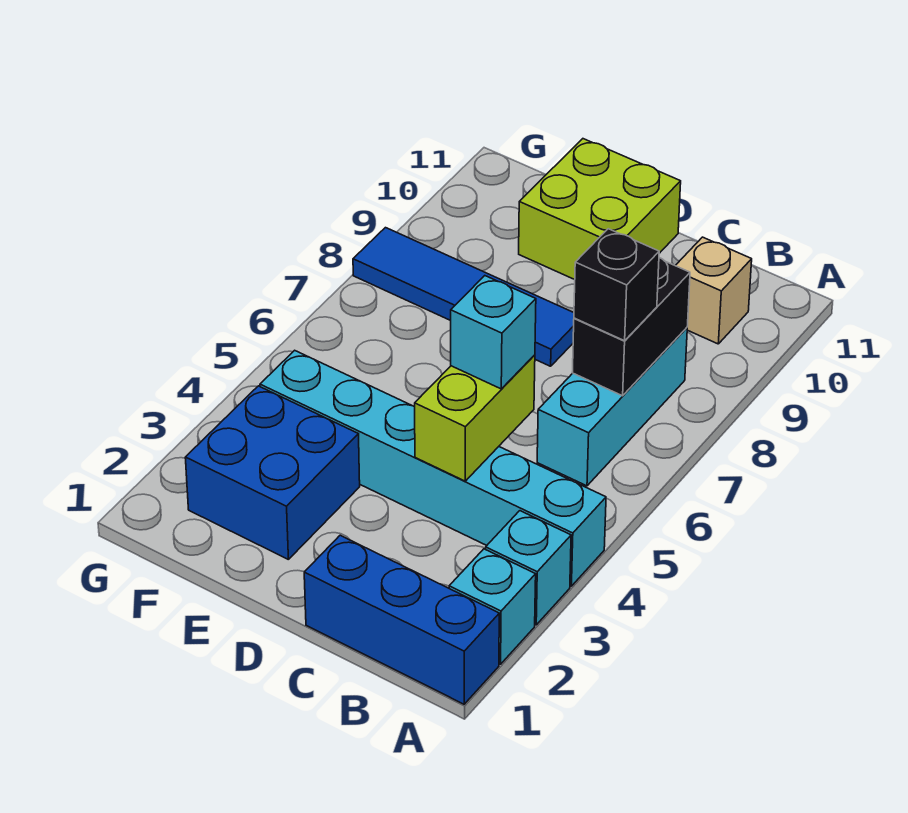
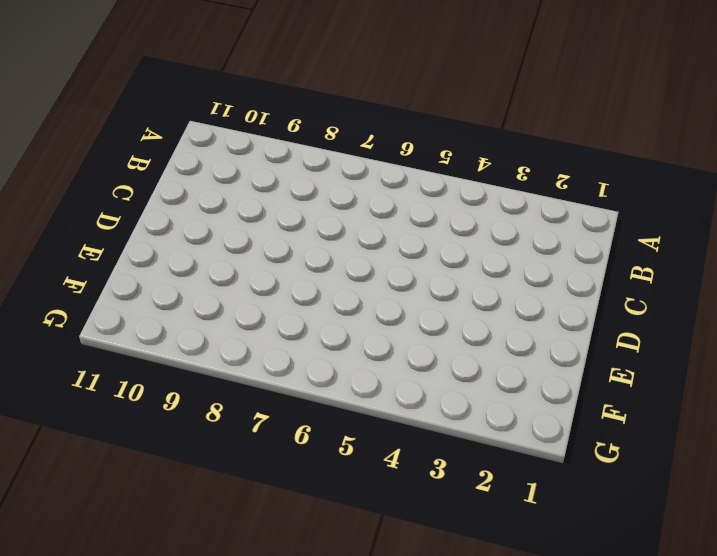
none -> blue brick A1:C1 level 1
none -> cyan brick A2 level 1
none -> cyan brick A3 level 1

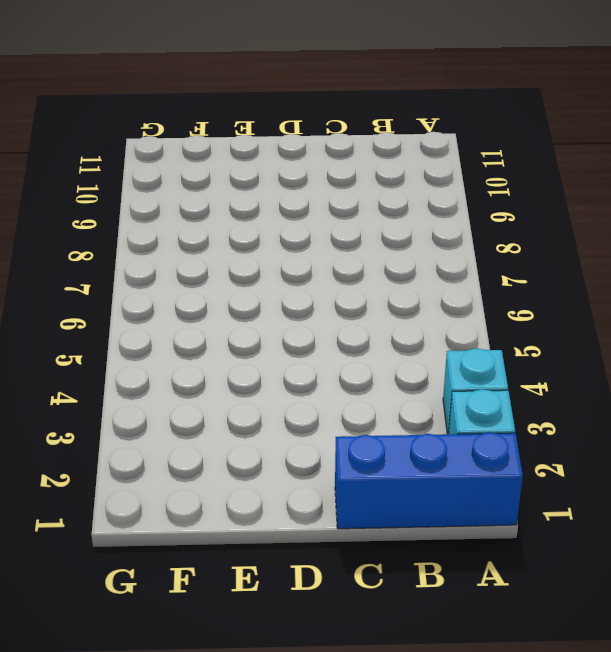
none -> cyan brick A4:F4 level 1
none -> cyan brick B6:B8 level 1
none -> tan brick B10 level 1

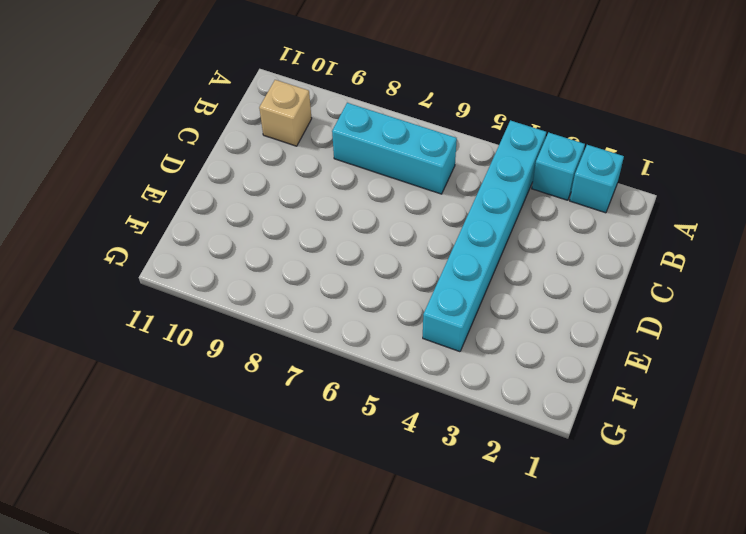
none -> blue brick A1:C1 level 1
none -> blue tile D8:G8 level 1
none -> lime brick D10:E11 level 1

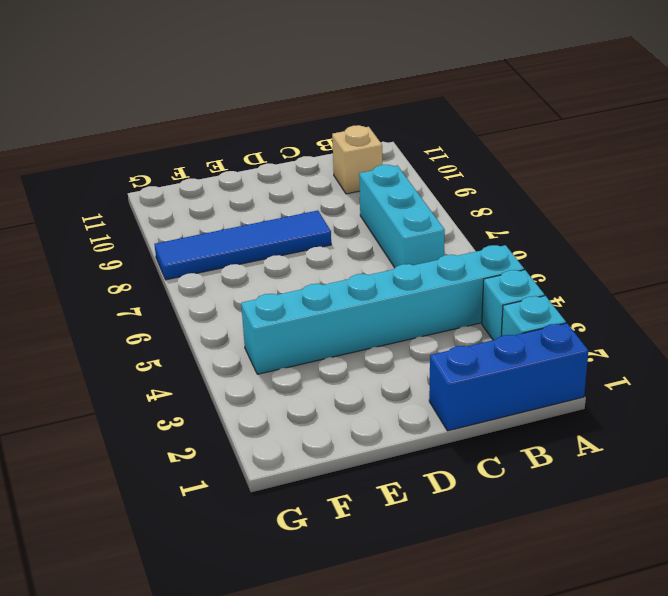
none -> lime brick D10:E11 level 1
none -> blue brick E2:F3 level 1
none -> black brick B7:B8 level 2

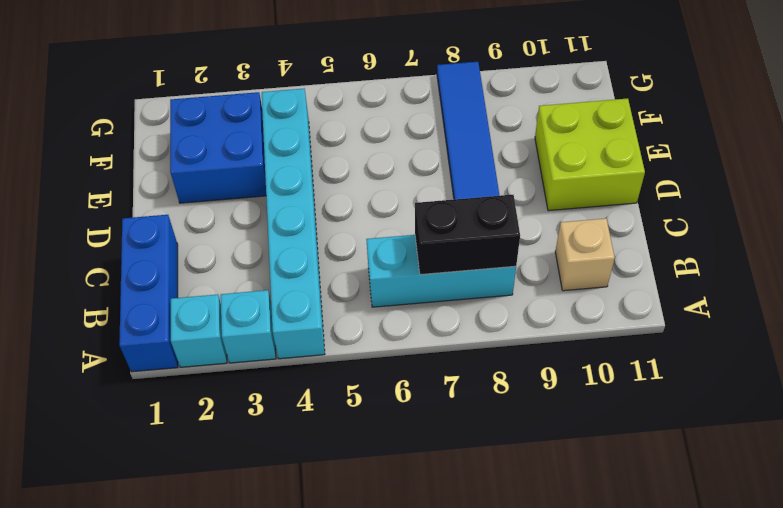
none -> lime brick C4:C5 level 2
none -> black brick B7 level 3
none -> cyan brick C5 level 3

